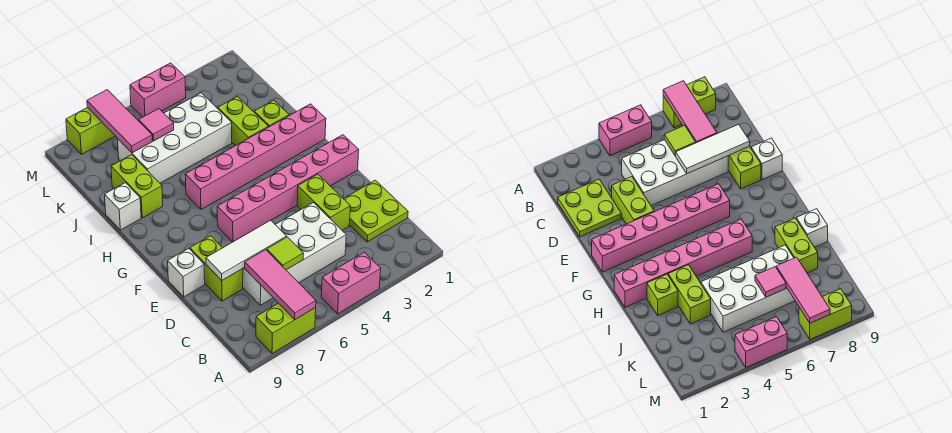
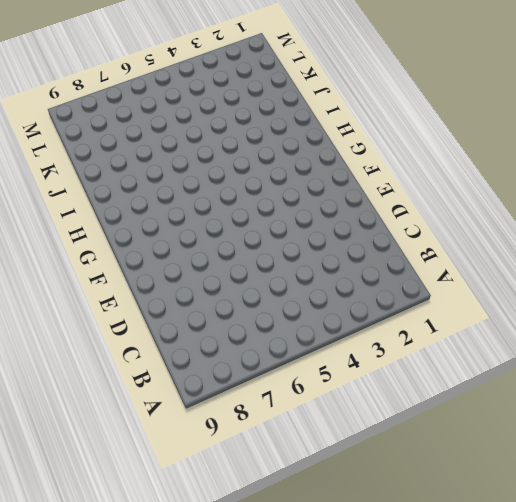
none -> pink brick A4:A5 level 1
none -> lime brick A7:A8 level 1
none -> lime plate C1:D2 level 1

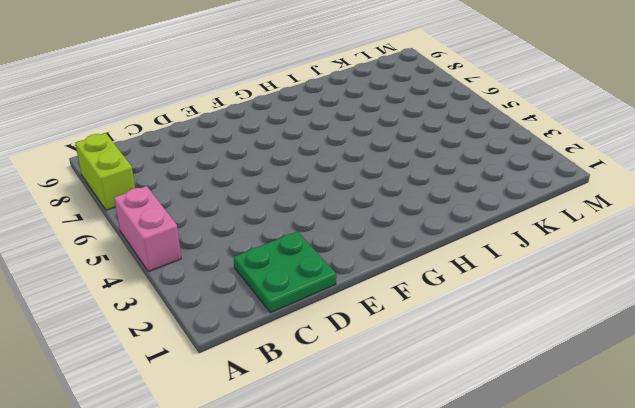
green plate C1:D2 level 1 -> lime plate C1:D2 level 1
none -> white brick C4:D7 level 1
none -> lime brick D3:E3 level 1
none -> lime brick D8:E8 level 1

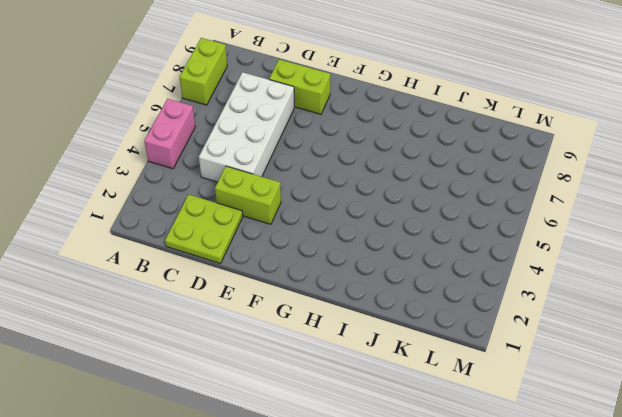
none -> white brick E9 level 1
none -> pink brick F1:F6 level 1
none -> pink brick H1:H6 level 1

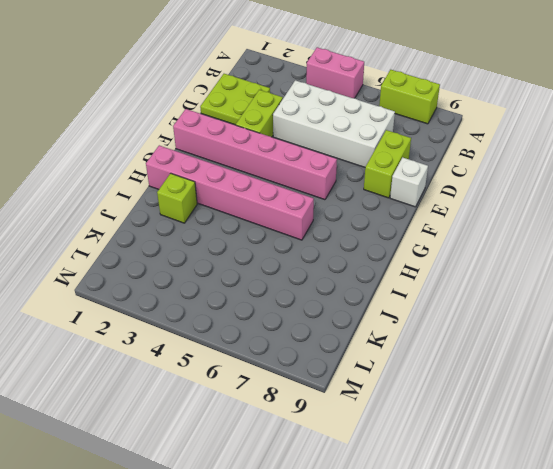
none -> lime brick I3:J3 level 1
none -> lime brick I8:J8 level 1
none -> white brick I9 level 1

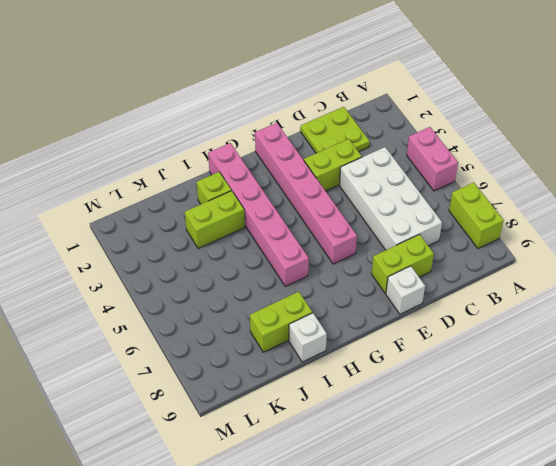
none -> white brick J4:K7 level 1
none -> pink brick M4:M5 level 1
none -> lime brick M7:M8 level 1

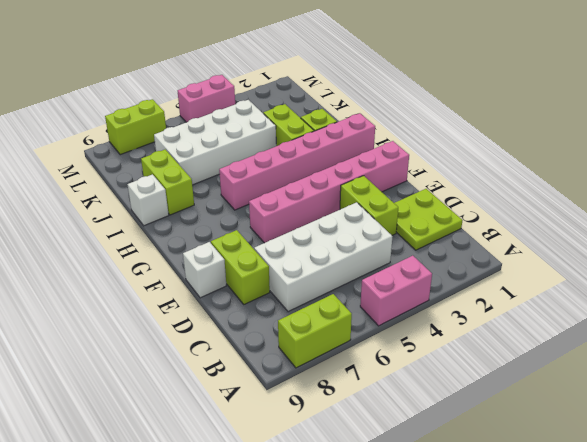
none -> pink tile A7:C7 level 2
none -> lime tile C6 level 2
none -> white tile D6:D8 level 2

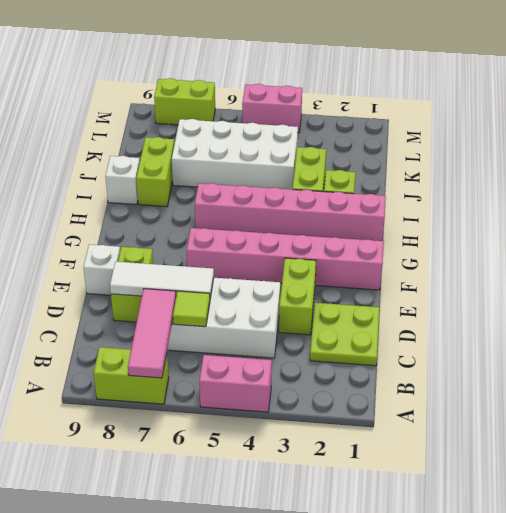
none -> pink tile K6 level 2
none -> pink tile K7:M7 level 2

